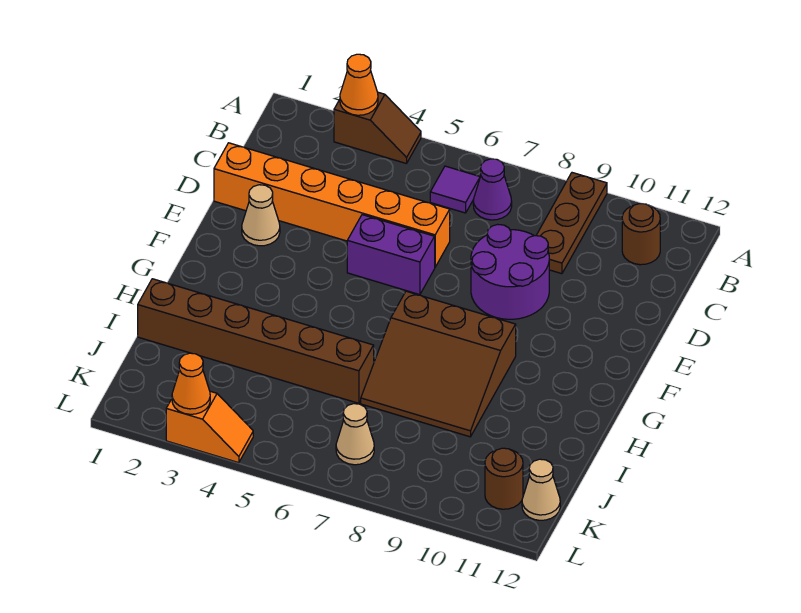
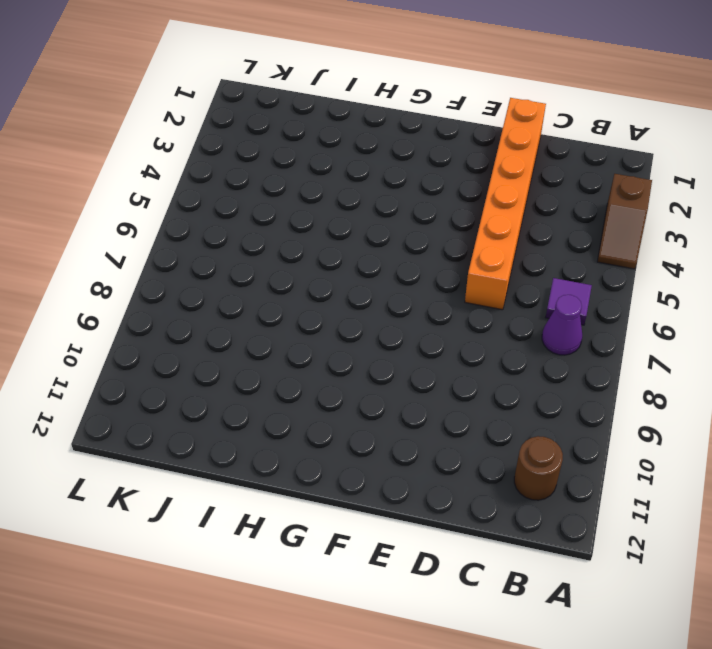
none -> brown plate A9:C9 level 1
none -> purple round brick D8:E9 level 1
none -> tan cone E2 level 1

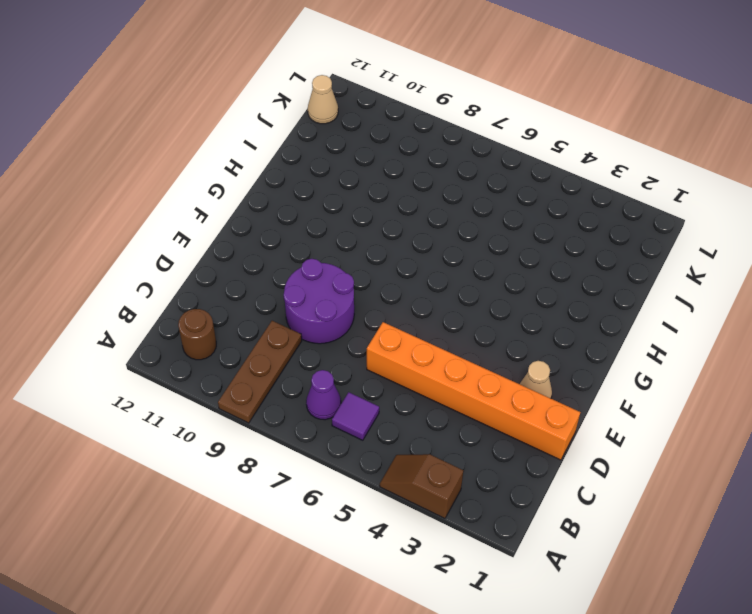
none -> purple brick E5:E6 level 1
none -> brown slope G7:I9 level 1 top G
none -> brown brick I1:I6 level 1

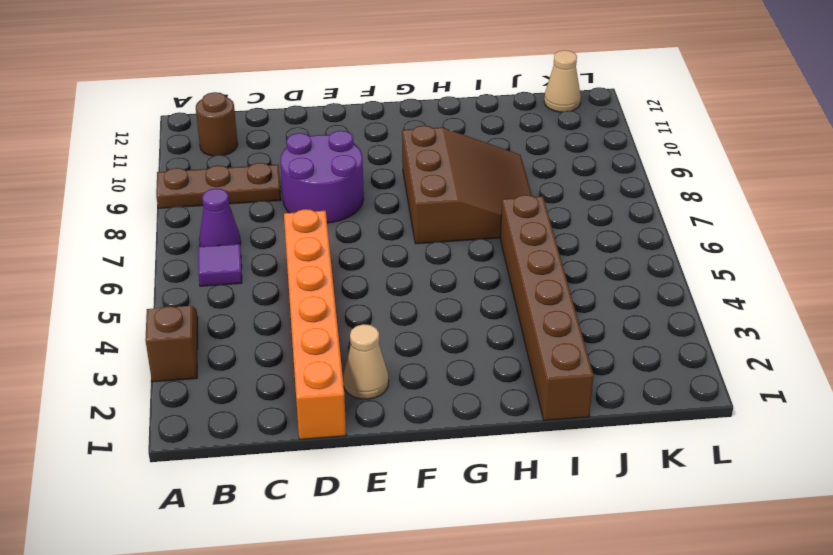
none -> purple brick E5:E6 level 1
none -> tan cone K7 level 1
none -> brown round brick K11 level 1

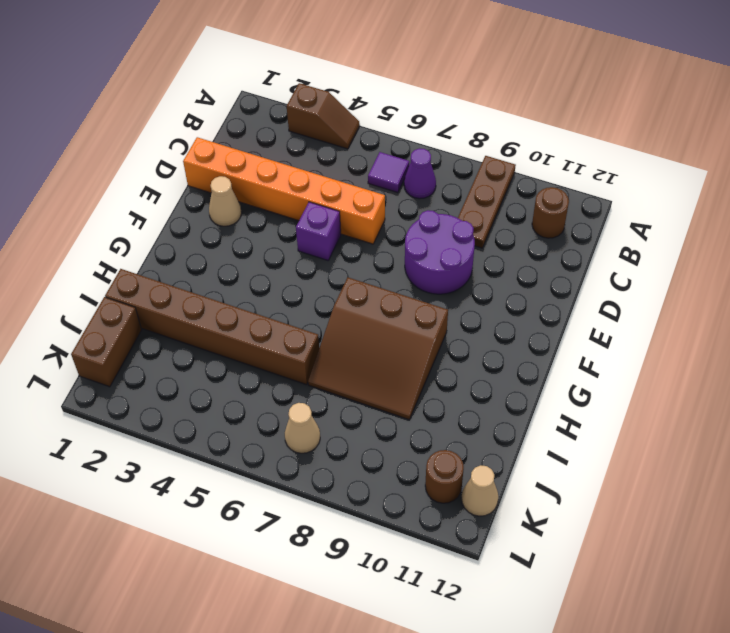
purple brick E5 level 1 -> purple brick E5:E6 level 1
brown brick J1:K1 level 1 -> none
none -> orange slope L3:L4 level 1 top 3
none -> orange cone A3 level 2
none -> orange cone L3 level 2

